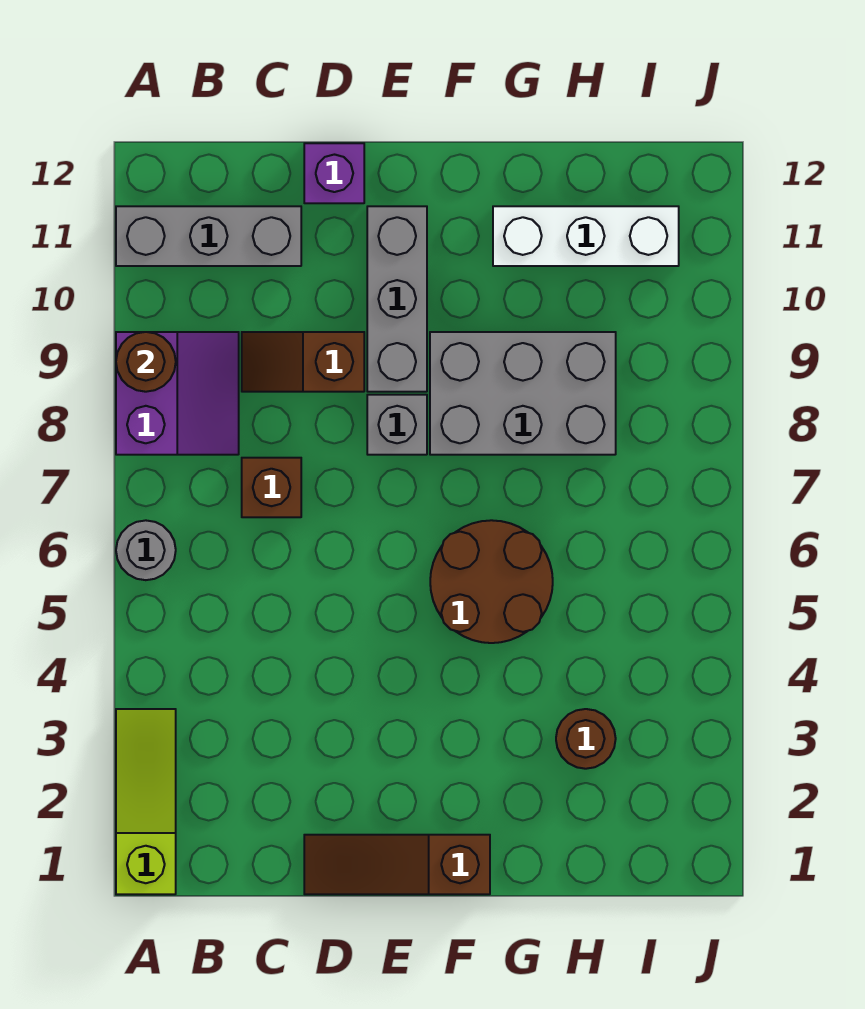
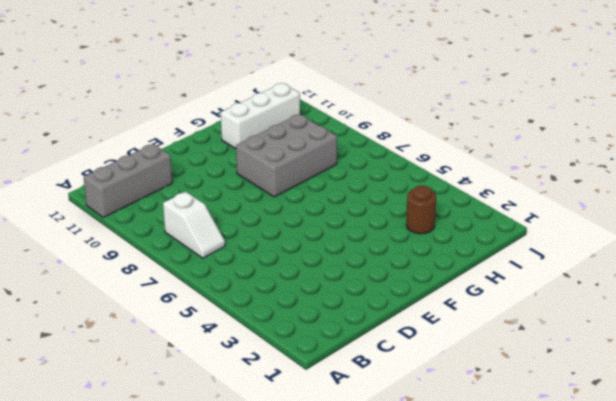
white slope B7:B8 level 1 top 8 -> purple slope A8:B9 level 1 top A
none -> lime slope A1:A3 level 1 top 1
none -> grey round brick A6 level 1
none -> brown brick C7 level 1

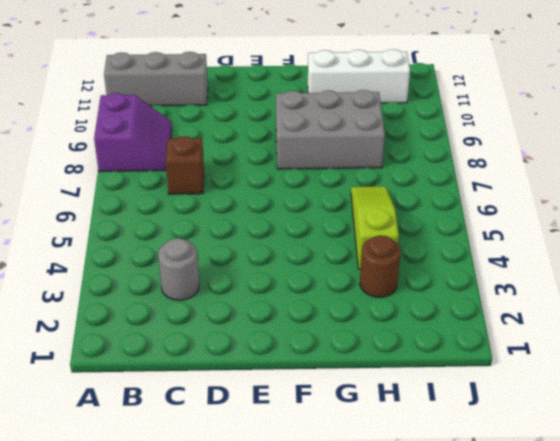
grey round brick C3 level 1 -> grey round brick A6 level 1
lime slope H4:H6 level 1 top 4 -> lime slope A1:A3 level 1 top 1
none -> brown slope C9:D9 level 1 top D
none -> brown slope D1:F1 level 1 top F
none -> purple brick D12 level 1

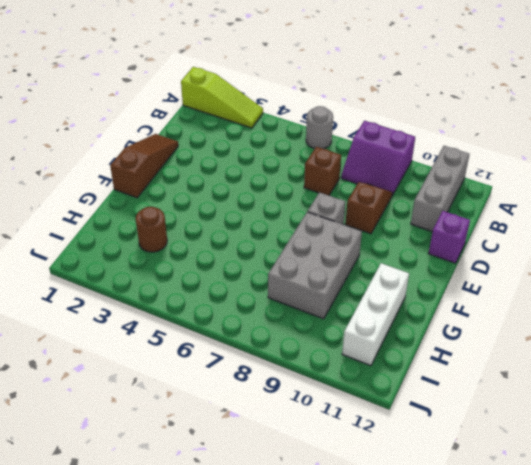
none -> grey brick E9:E11 level 1
none -> brown round brick F5:G6 level 1
none -> brown round brick A9 level 2

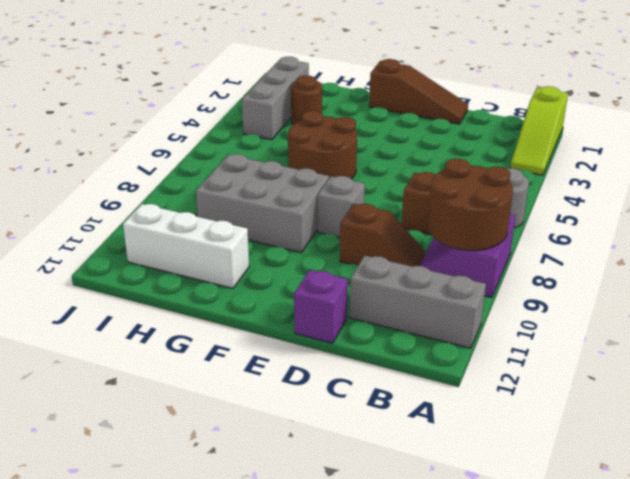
brown round brick A8:B9 level 2 -> brown round brick A9 level 2
grey brick I2:I4 level 1 -> grey brick E9:E11 level 1

